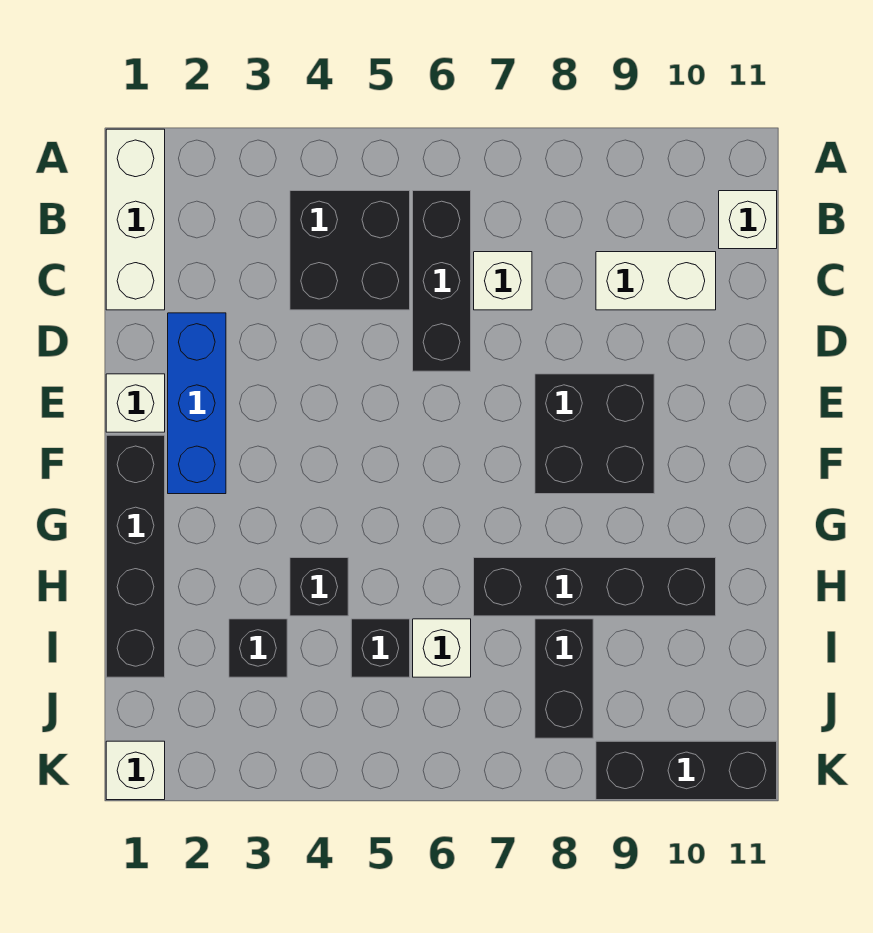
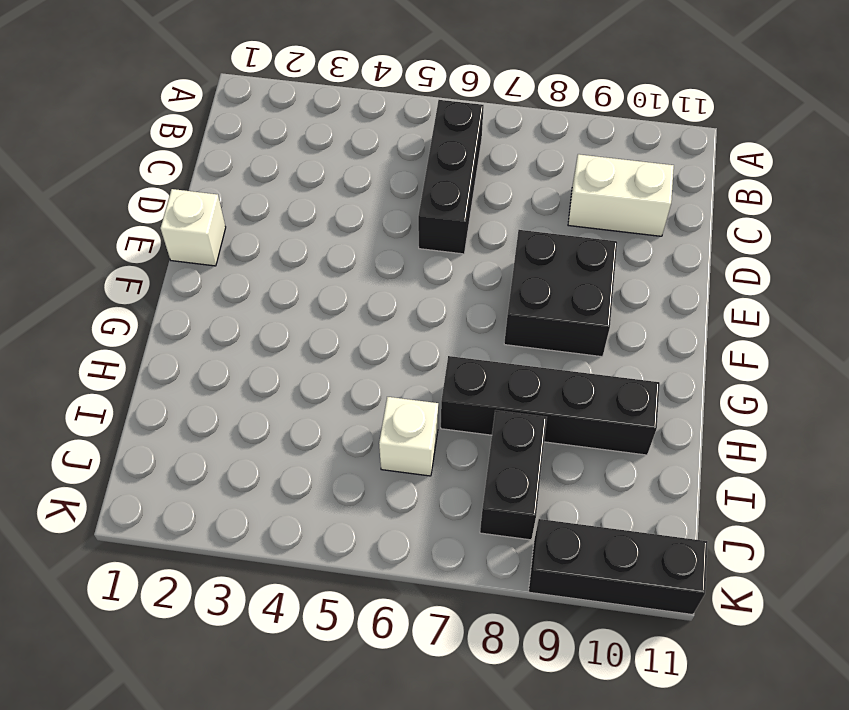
none -> white brick A1:C1 level 1
none -> black brick B4:C5 level 1
none -> white brick B11 level 1

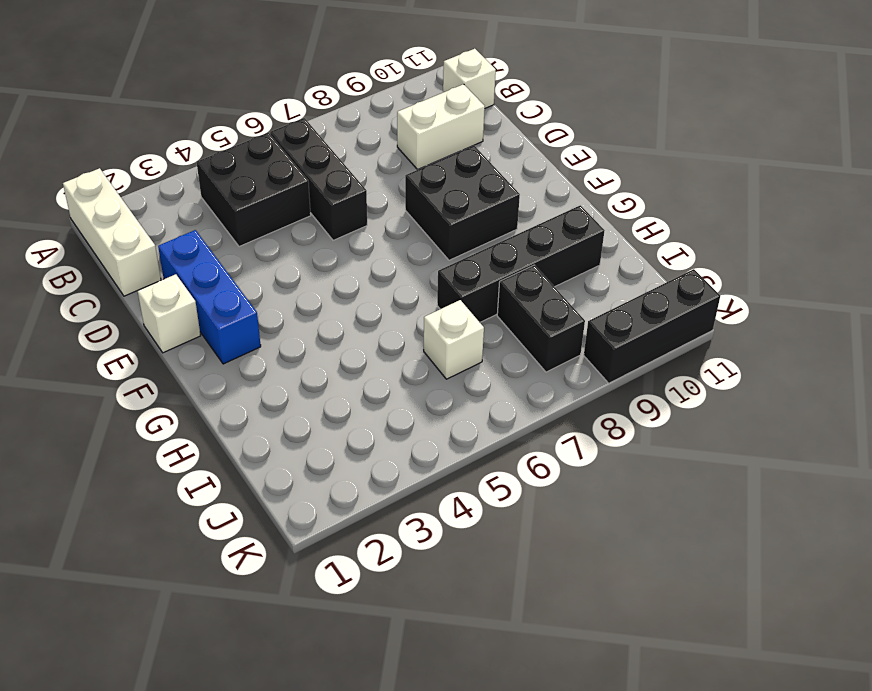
none -> white brick C7 level 1
none -> black brick F1:I1 level 1
none -> black brick H4 level 1

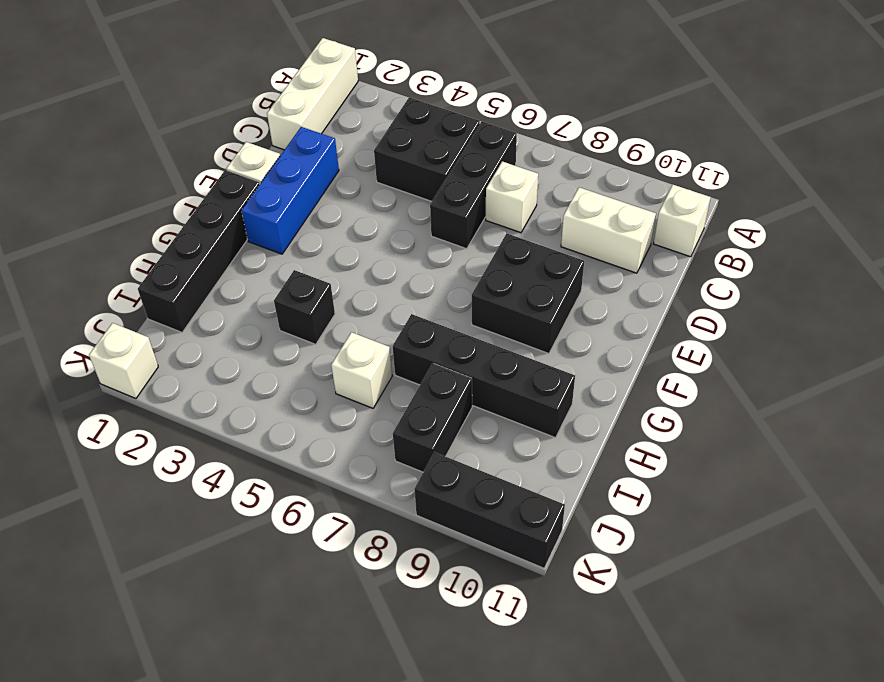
none -> black brick I3 level 1
none -> black brick I5 level 1

